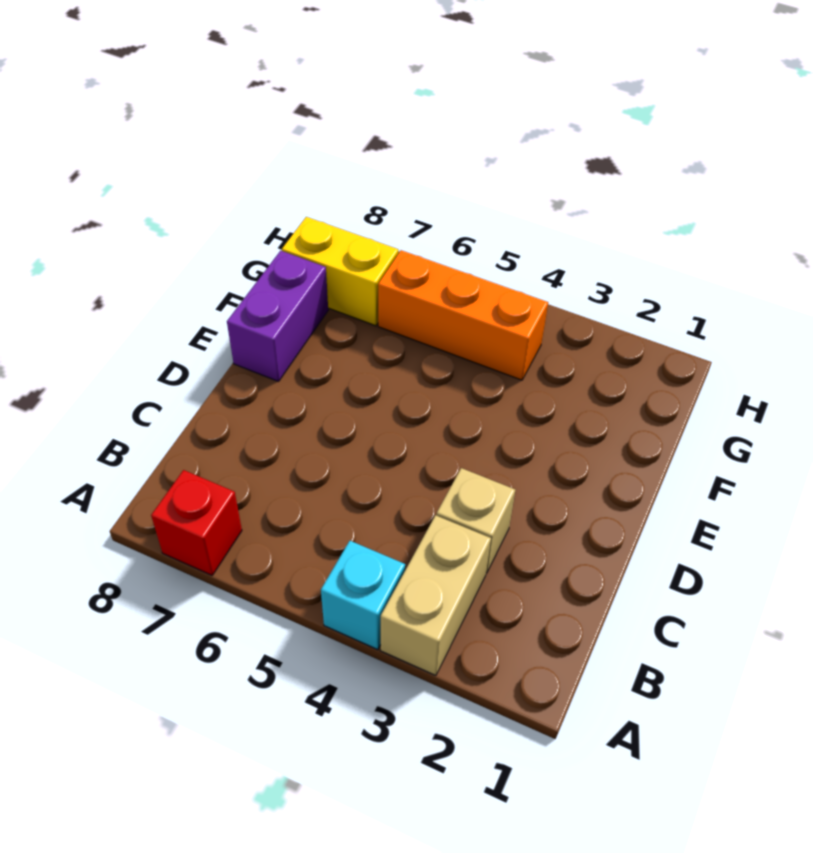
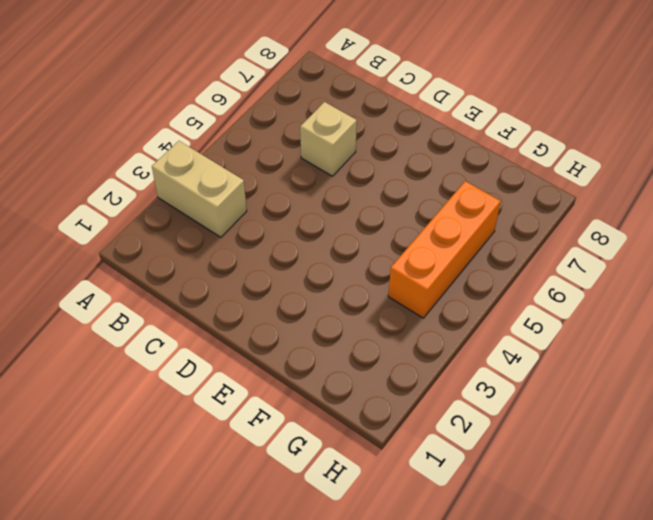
tan brick C6 level 1 -> tan brick C3 level 1
none -> cyan brick A4 level 1
none -> red brick A7 level 1

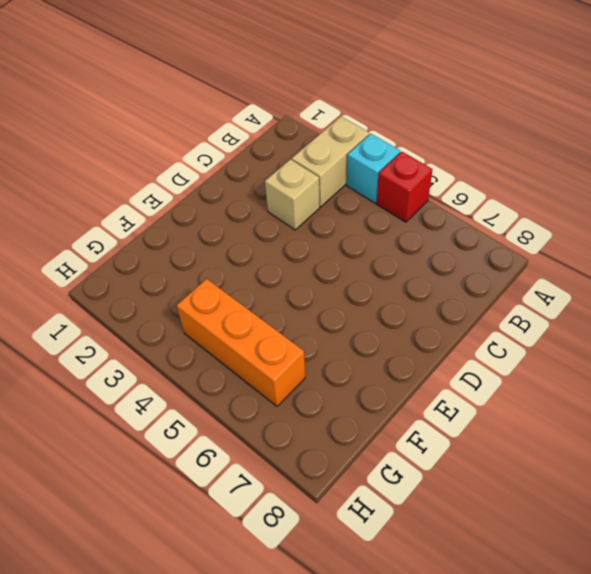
red brick A5 level 1 -> red brick A7 level 1
none -> purple brick E8:F8 level 1
none -> yellow brick G7:G8 level 1

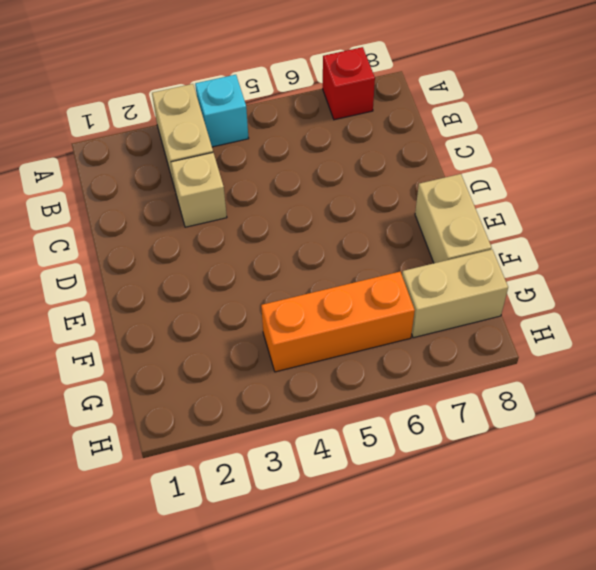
tan brick E8:F8 level 1 -> purple brick E8:F8 level 1
tan brick G7:G8 level 1 -> yellow brick G7:G8 level 1

